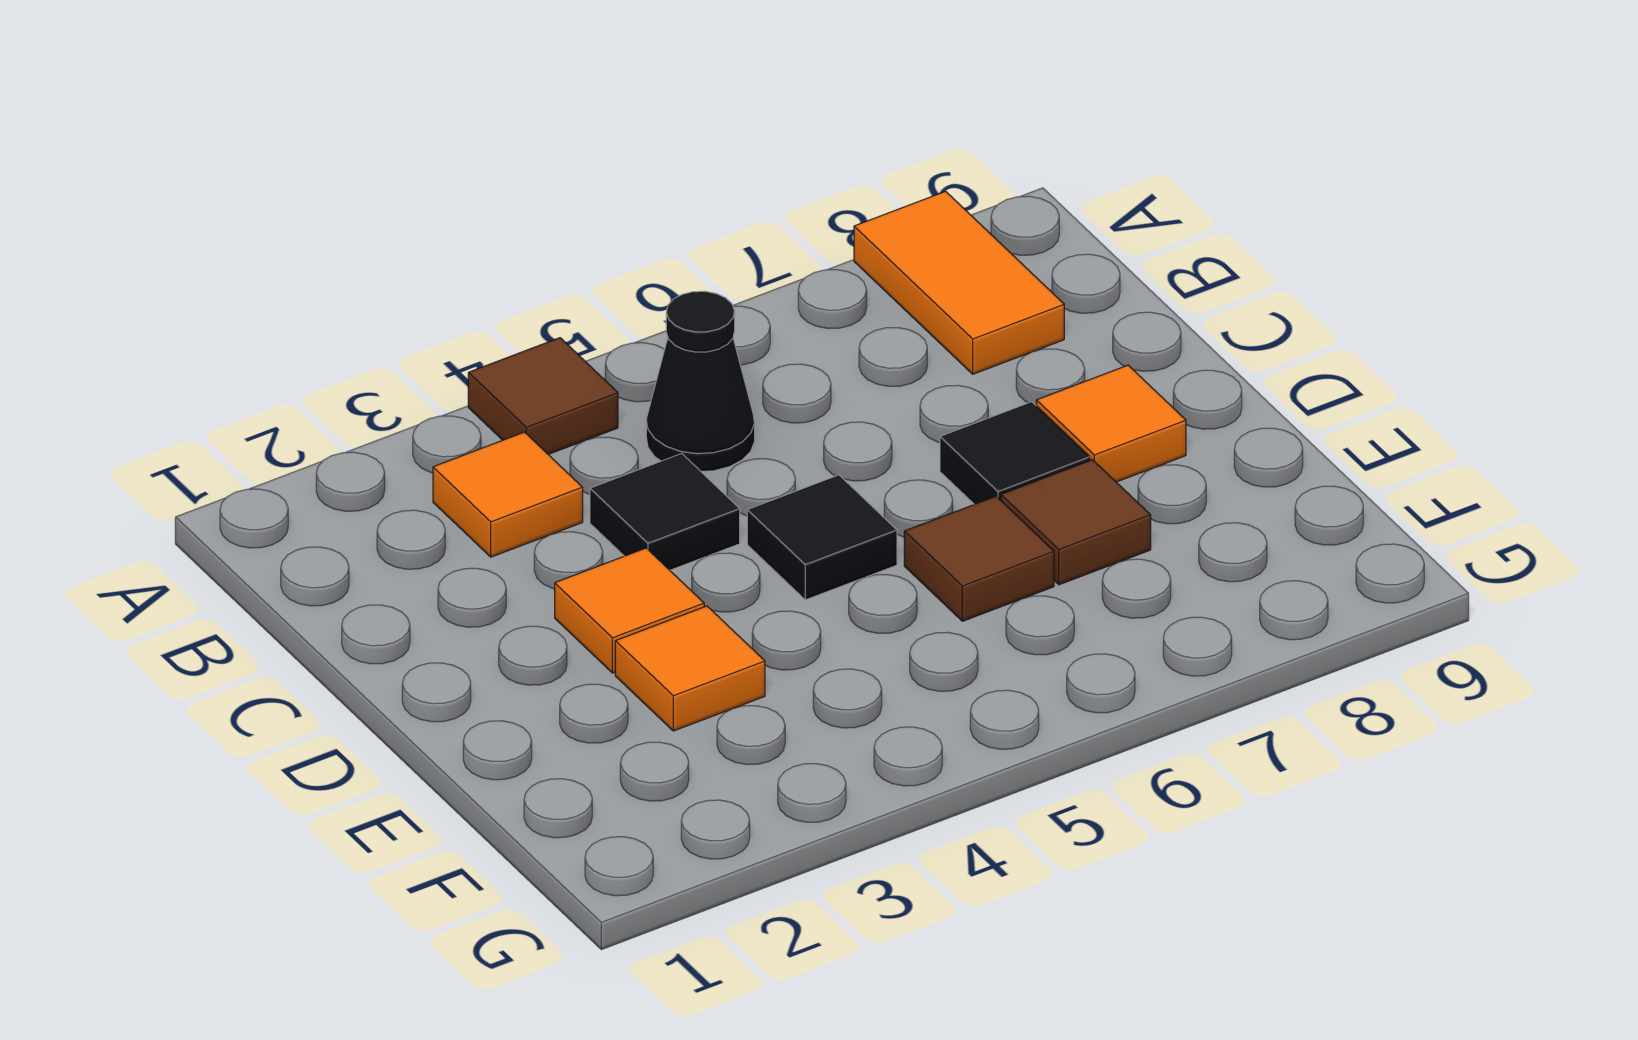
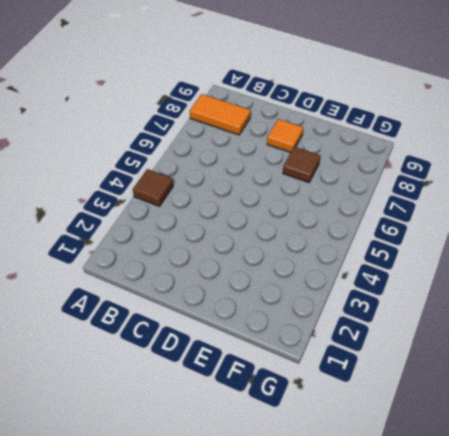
none -> orange tile B3 level 1
none -> black cone B5 level 1
none -> black tile C4 level 1

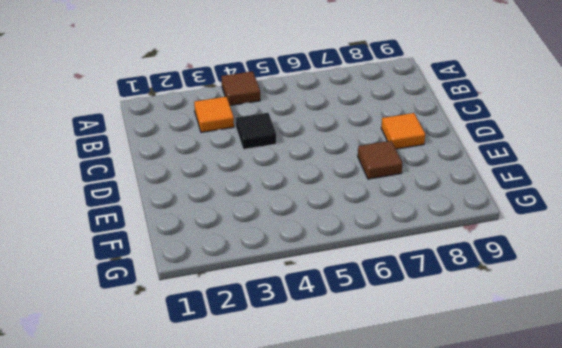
none -> orange tile A8:B8 level 1
none -> black cone B5 level 1
none -> orange tile D3 level 1

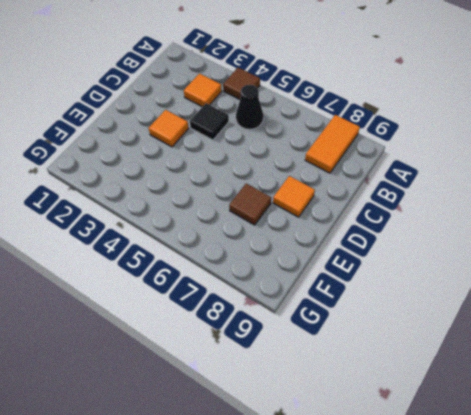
none -> black tile D5 level 1
none -> black tile D7 level 1
none -> orange tile E3 level 1

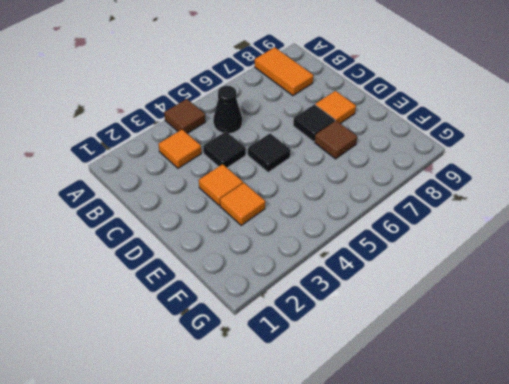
none -> brown tile E6 level 1

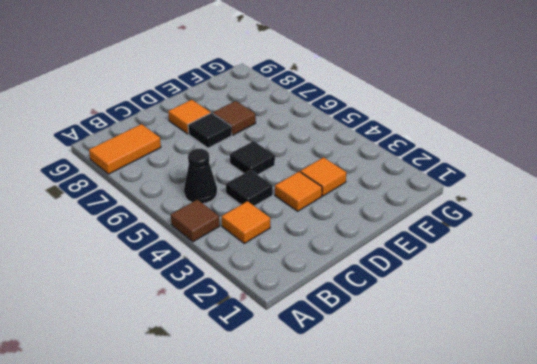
none -> brown tile E6 level 1

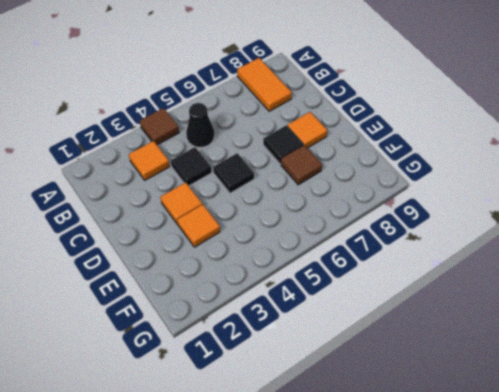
none -> brown tile E6 level 1

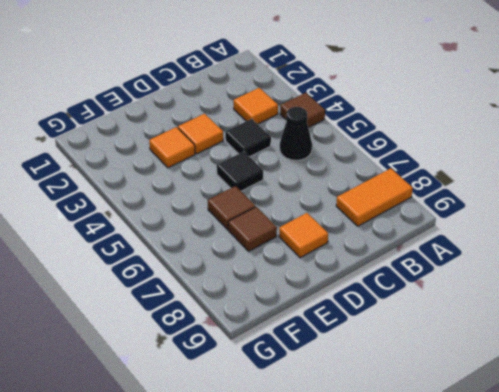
none -> black tile D7 level 1

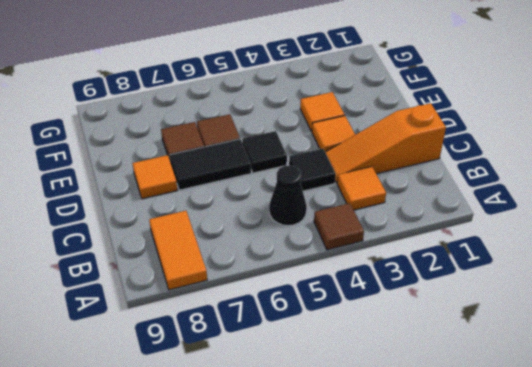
orange slope C1:C3 level 1 top 1 -> none
black tile D6:D7 level 1 -> black tile D7 level 1

